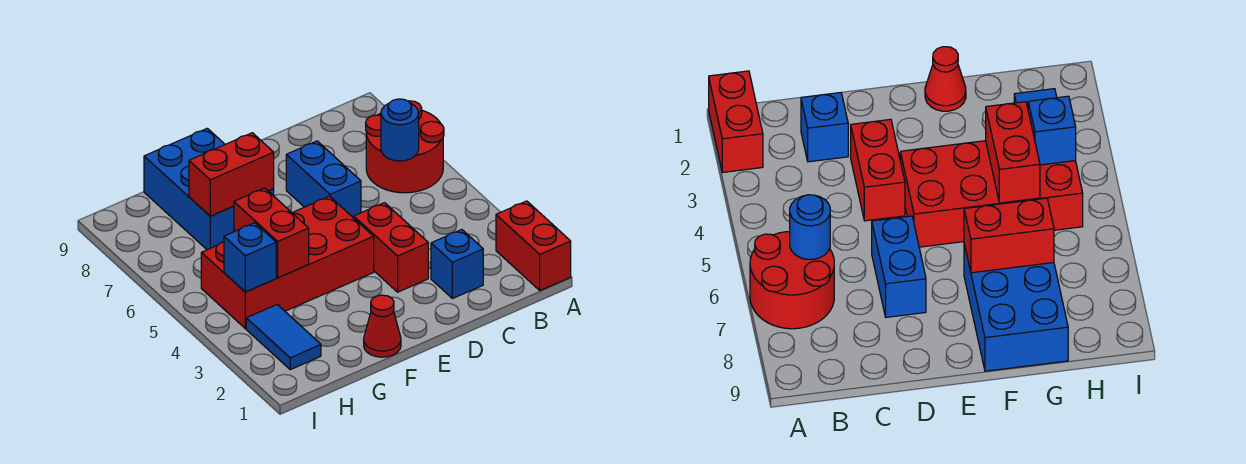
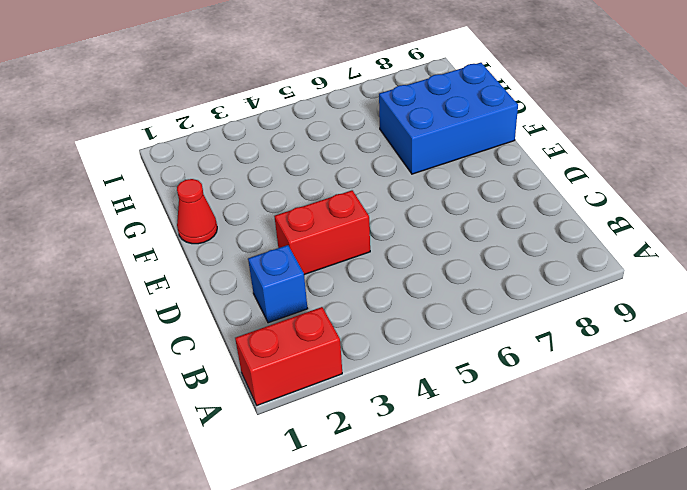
none -> red round brick A6:B7 level 1
none -> blue brick D6:D7 level 1
none -> red brick E4:H5 level 1

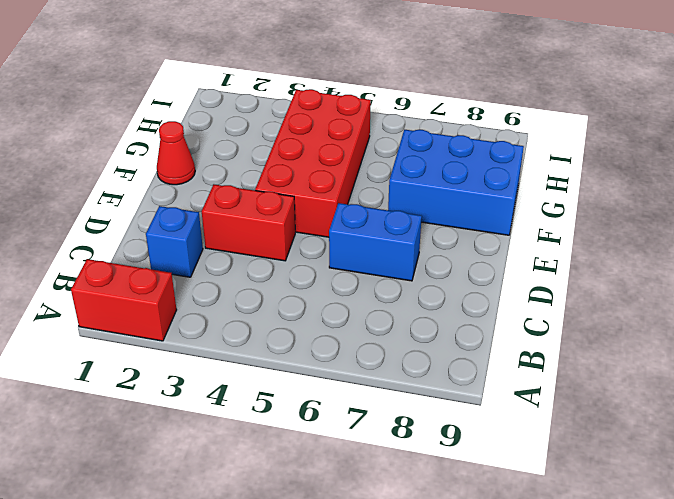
none -> red round brick A6:B7 level 1
none -> blue tile H2:H3 level 1
none -> blue round brick B6 level 2

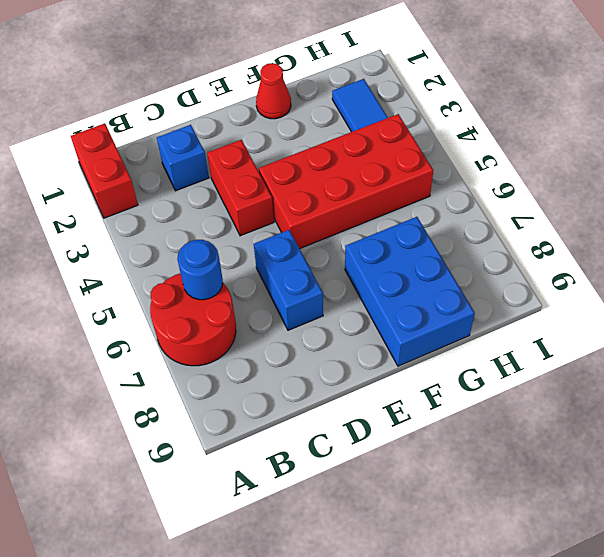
none -> red brick F7:G7 level 2
none -> red brick G4:G5 level 2
none -> blue brick H4 level 2

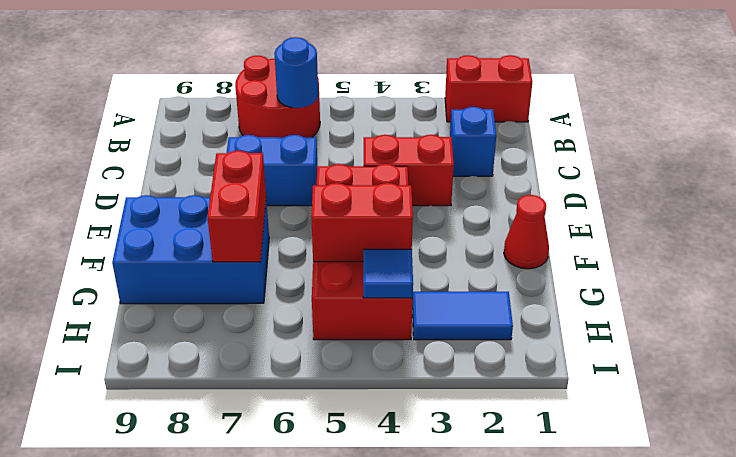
blue tile H4 level 2 -> blue brick H4 level 2

